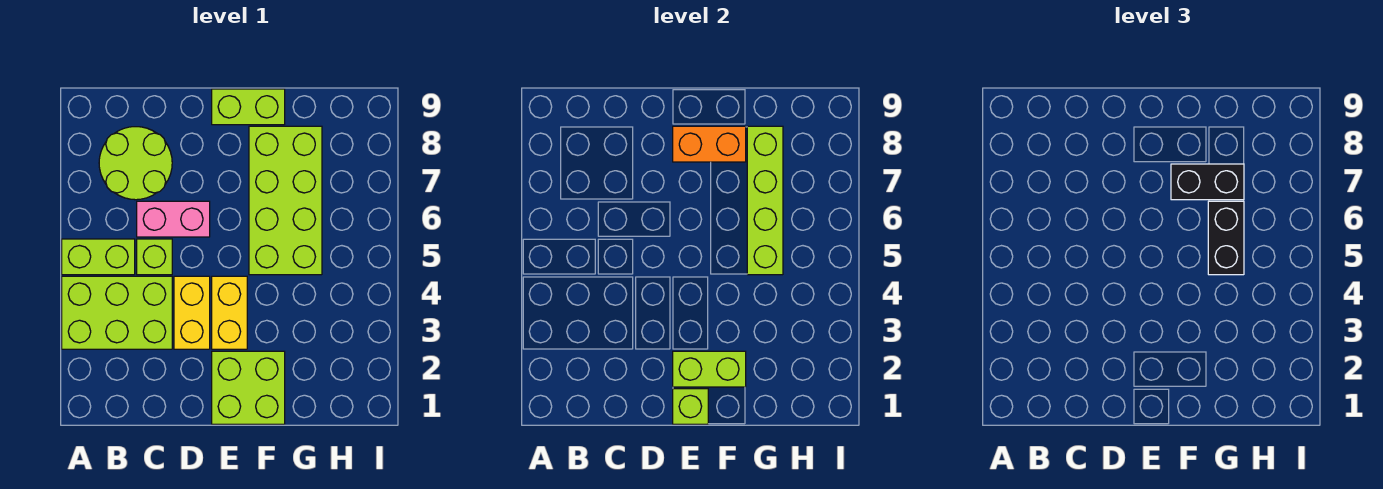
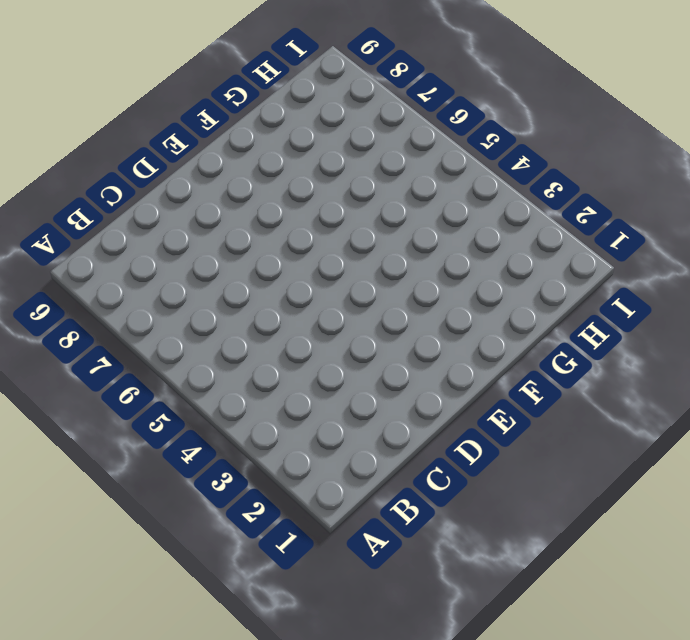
none -> lime brick A3:C4 level 1
none -> lime brick A5:B5 level 1
none -> lime round brick B7:C8 level 1

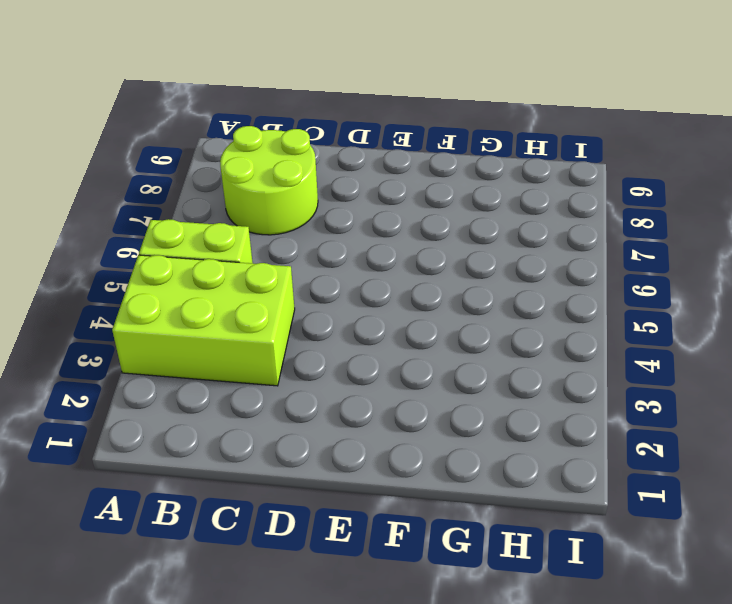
none -> lime brick C5 level 1
none -> pink brick C6:D6 level 1
none -> yellow brick D3:D4 level 1

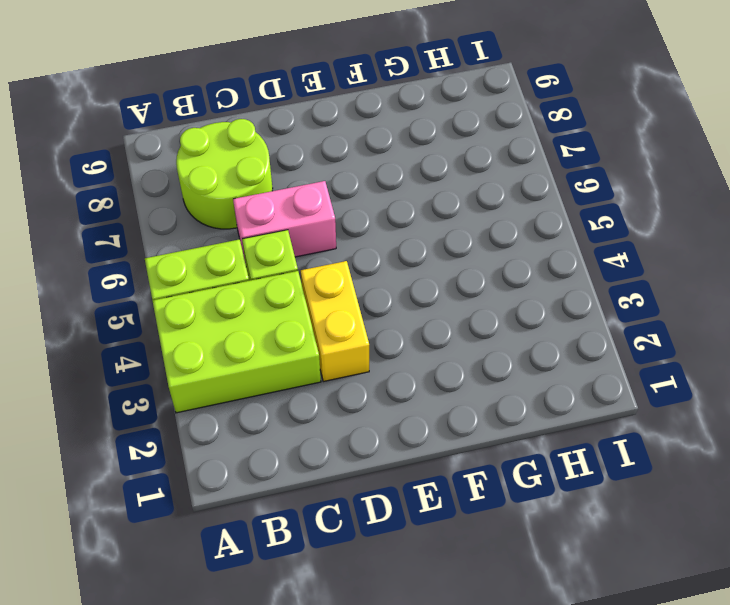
none -> lime brick E1:F2 level 1
none -> yellow brick E3:E4 level 1
none -> lime brick E9:F9 level 1

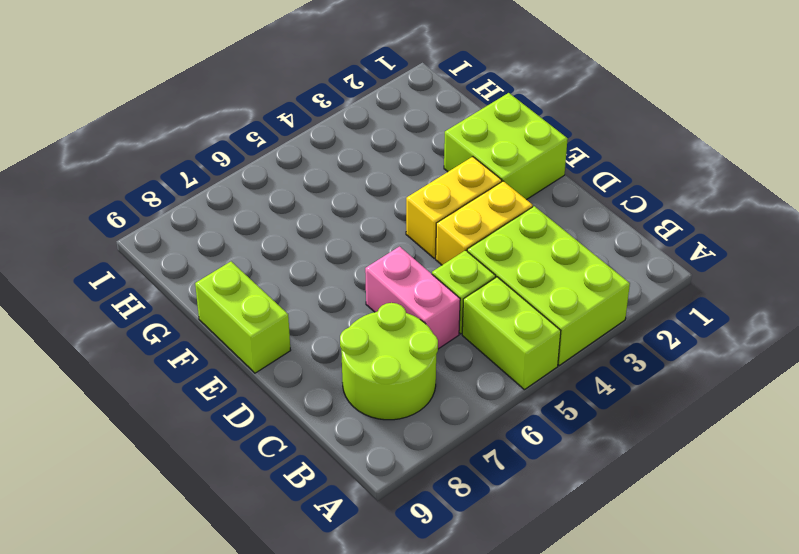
none -> lime brick F5:G8 level 1
none -> lime brick E1 level 2
none -> lime brick E2:F2 level 2

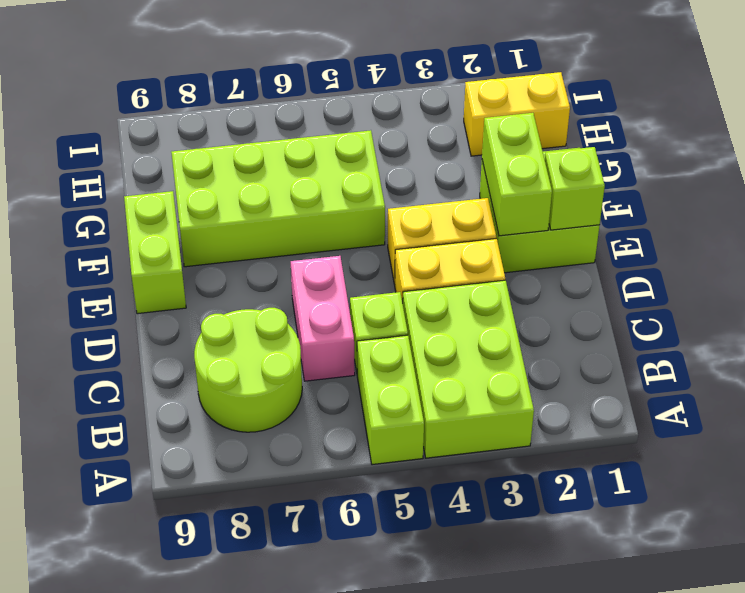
yellow brick H1:H2 level 1 -> none
none -> orange brick E8:F8 level 2
none -> lime brick G5:G8 level 2
none -> black brick F7:G7 level 3

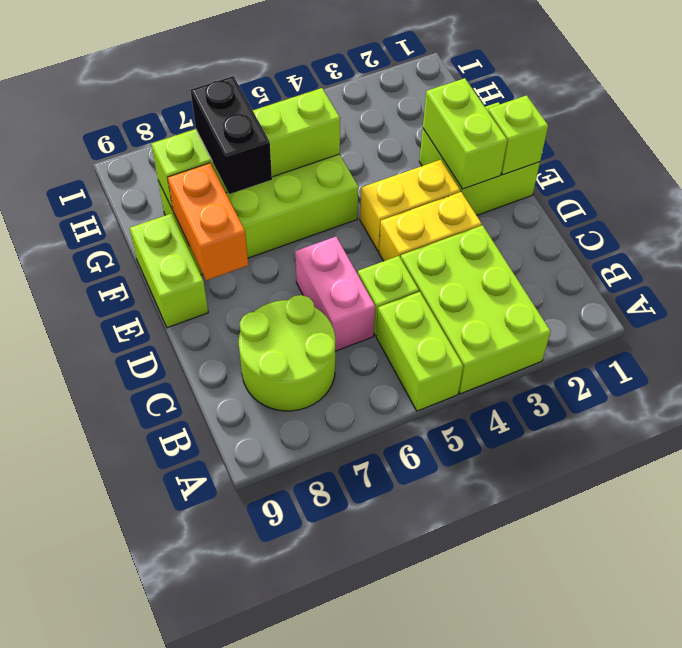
none -> black brick G5:G6 level 3

